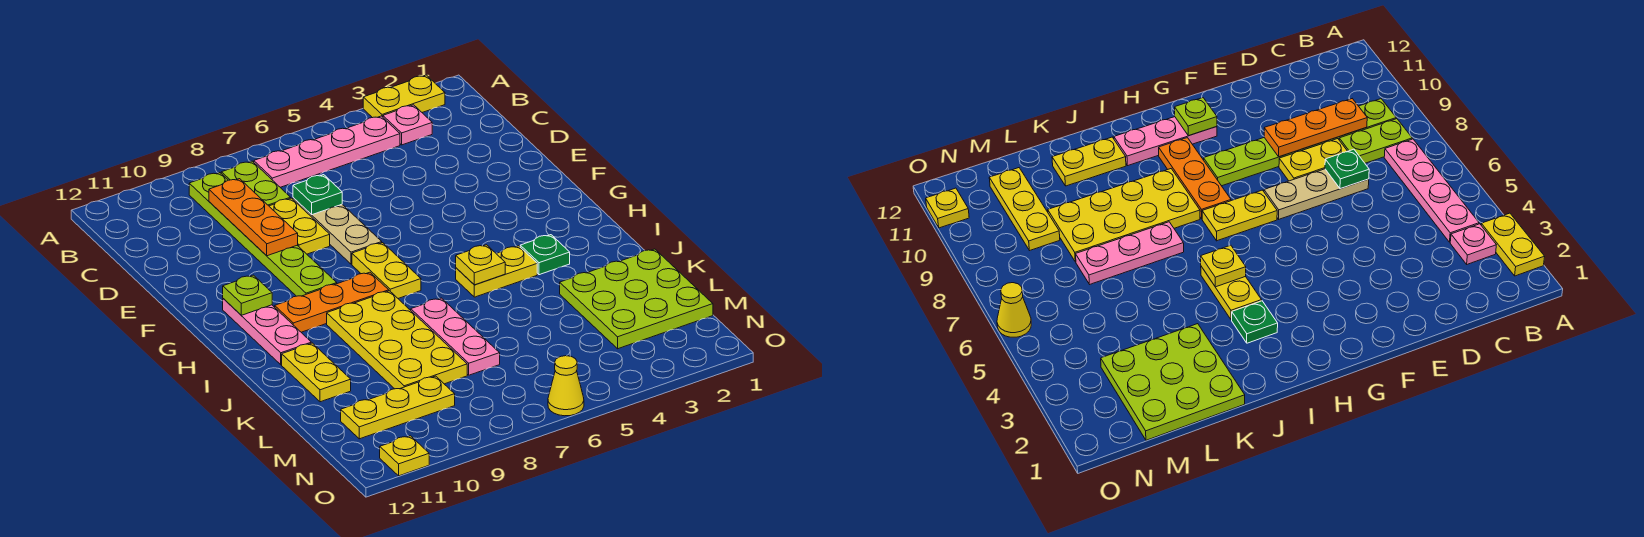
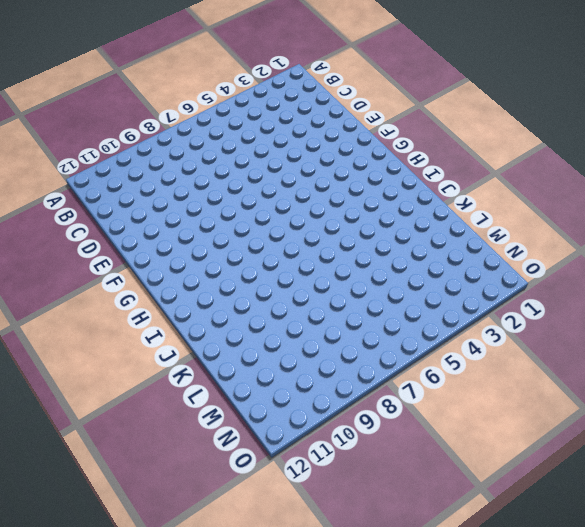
none -> yellow plate A2:A3 level 1
none -> pink plate B3 level 1
none -> pink plate B4:B7 level 1

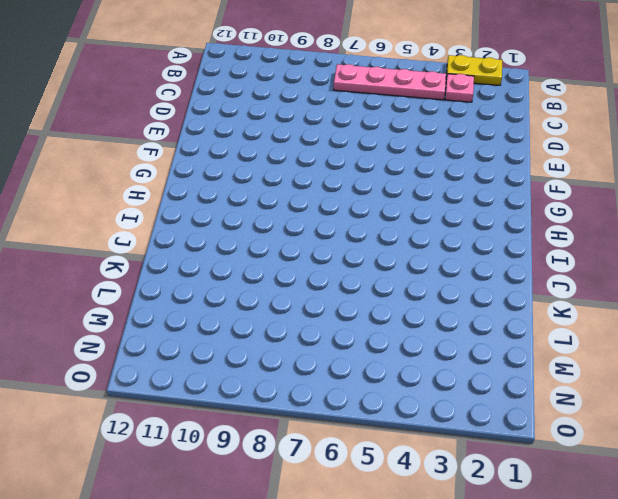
none -> lime plate B8:C8 level 1
none -> lime plate B9:G9 level 1
none -> tan plate D7:F7 level 1

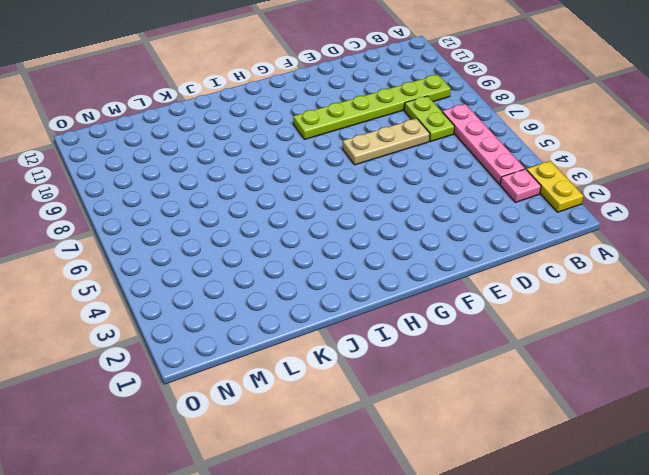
lime plate C7:C8 level 1 -> lime plate B8:C8 level 1
none -> yellow plate D8:E8 level 1
none -> yellow plate G7:H7 level 1
none -> pink plate G11:I11 level 1

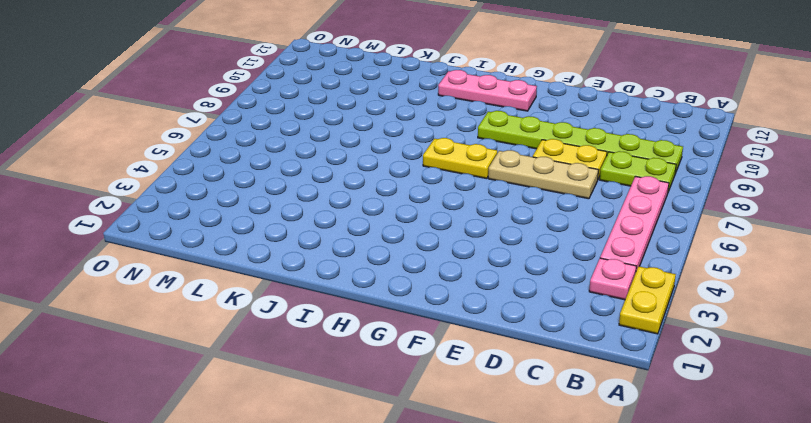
none -> orange plate H8:H10 level 1
none -> green plate I3 level 1
none -> yellow plate I4:I5 level 1

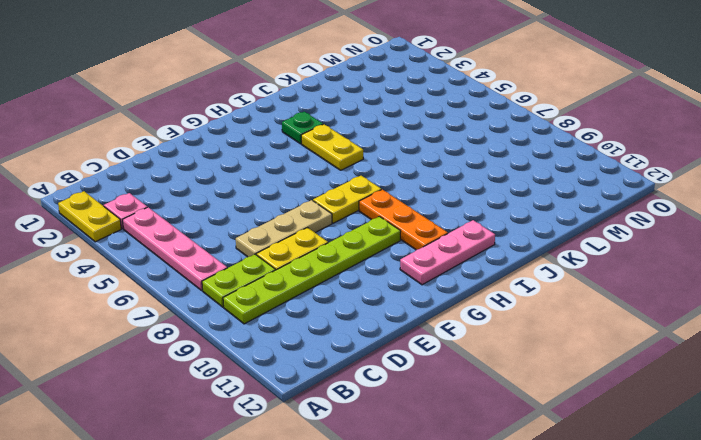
none -> yellow plate I8:L9 level 1
none -> pink plate J7:L7 level 1
none -> yellow plate J11:K11 level 1

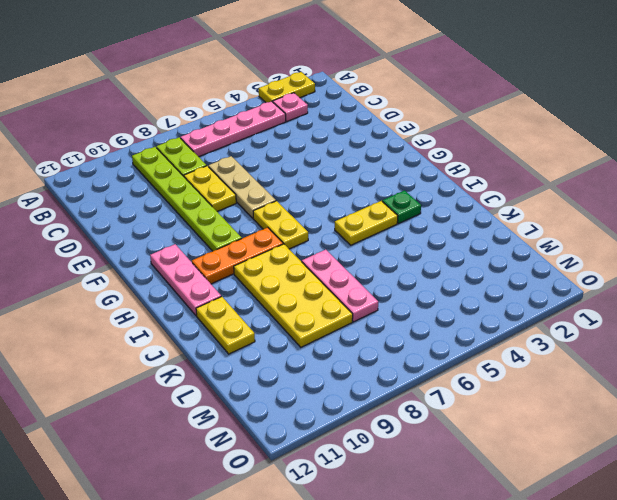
none -> lime plate K1:M3 level 1
none -> yellow plate M9:M11 level 1
none -> yellow cone O6 level 1

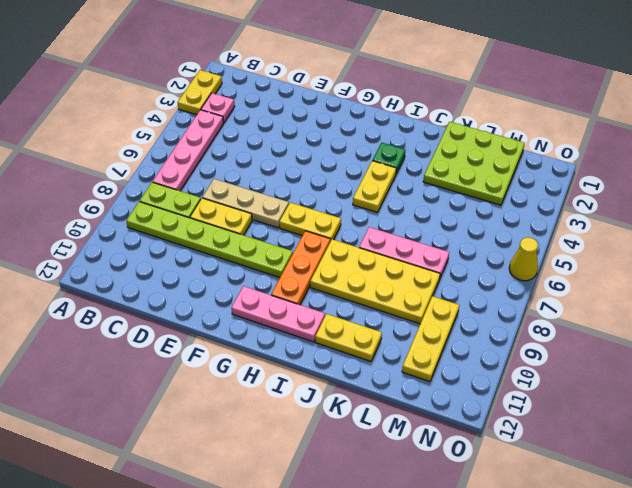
none -> yellow plate O11 level 1
none -> orange plate C9:E9 level 2
none -> green plate D7 level 2

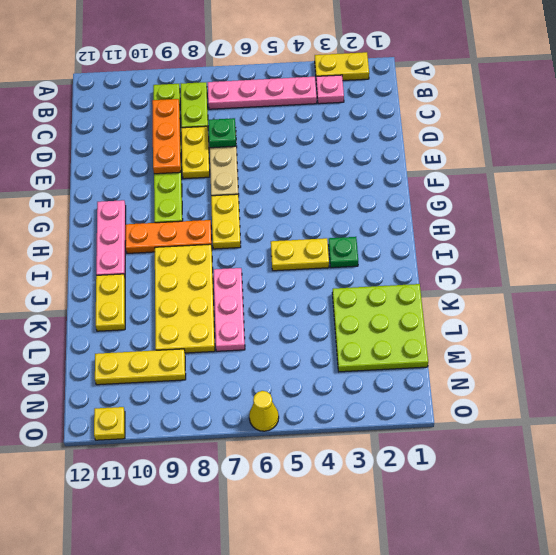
none -> lime plate G11 level 2
none -> yellow plate I5 level 2

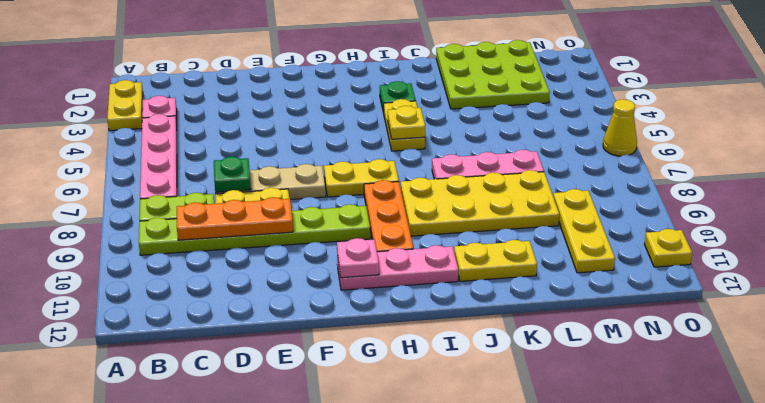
pink plate G11 level 2 -> lime plate G11 level 2

